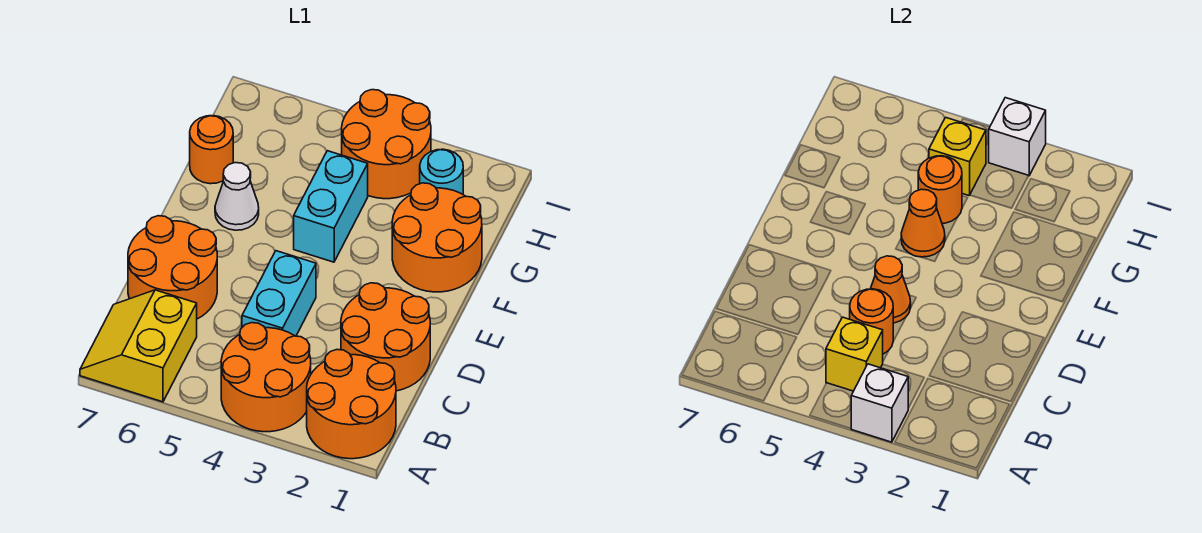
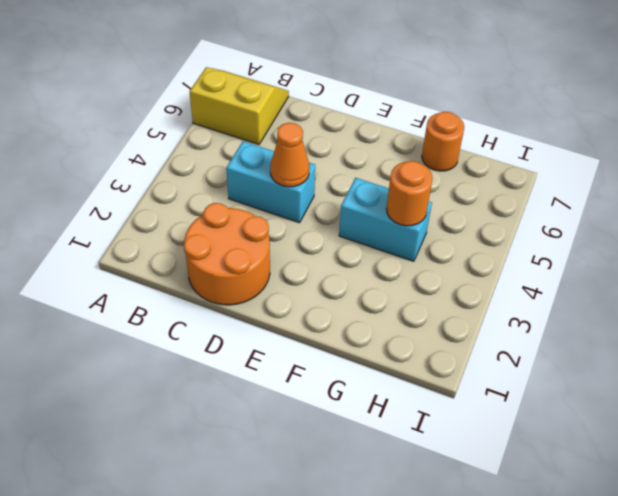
none -> orange round brick A1:B2 level 1
none -> orange round brick A3:B4 level 1
none -> orange round brick C6:D7 level 1

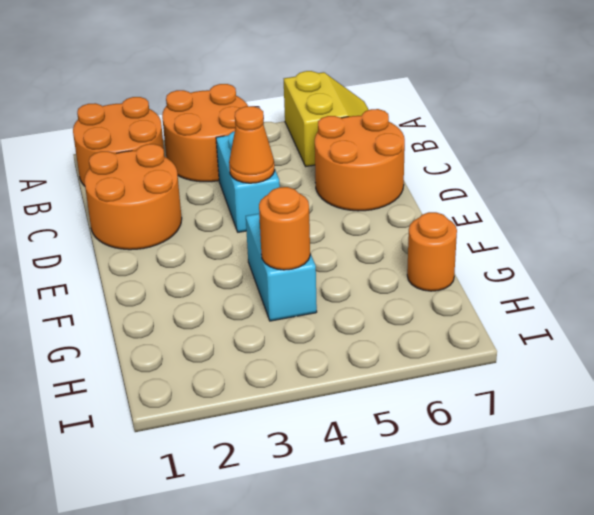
none -> orange round brick F1:G2 level 1
none -> white cone F6 level 1
none -> cyan round brick H2 level 1

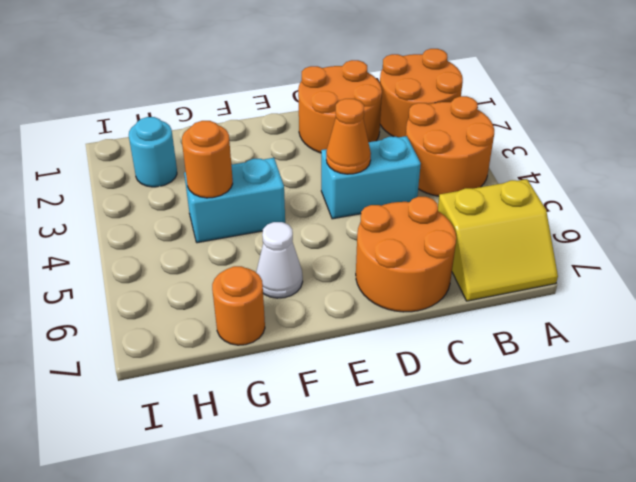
none -> orange round brick F1:G2 level 1
none -> orange round brick H3:I4 level 1
none -> white brick A3 level 2

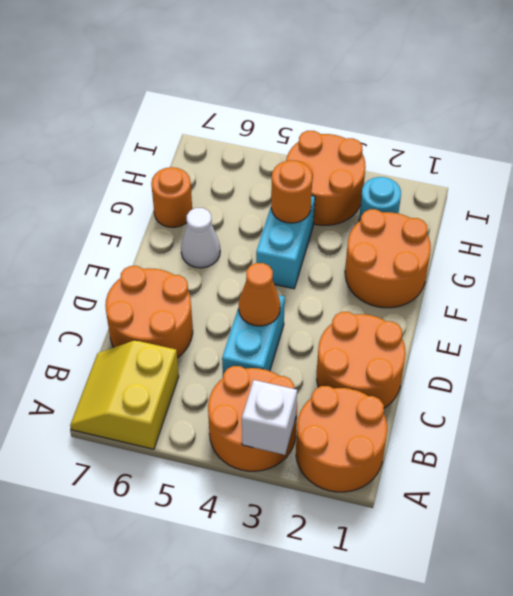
none -> yellow brick B4 level 2
none -> orange round brick C4 level 2
none -> orange cone F4 level 2

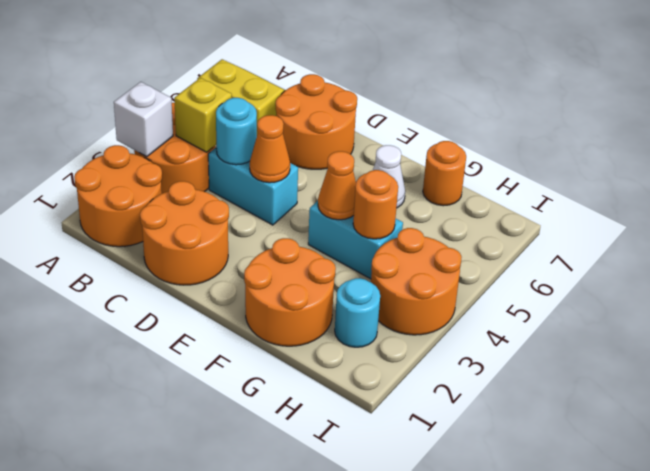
cyan round brick C4 level 2 -> orange round brick C4 level 2
none -> yellow brick H4 level 2
none -> white brick I3 level 2

